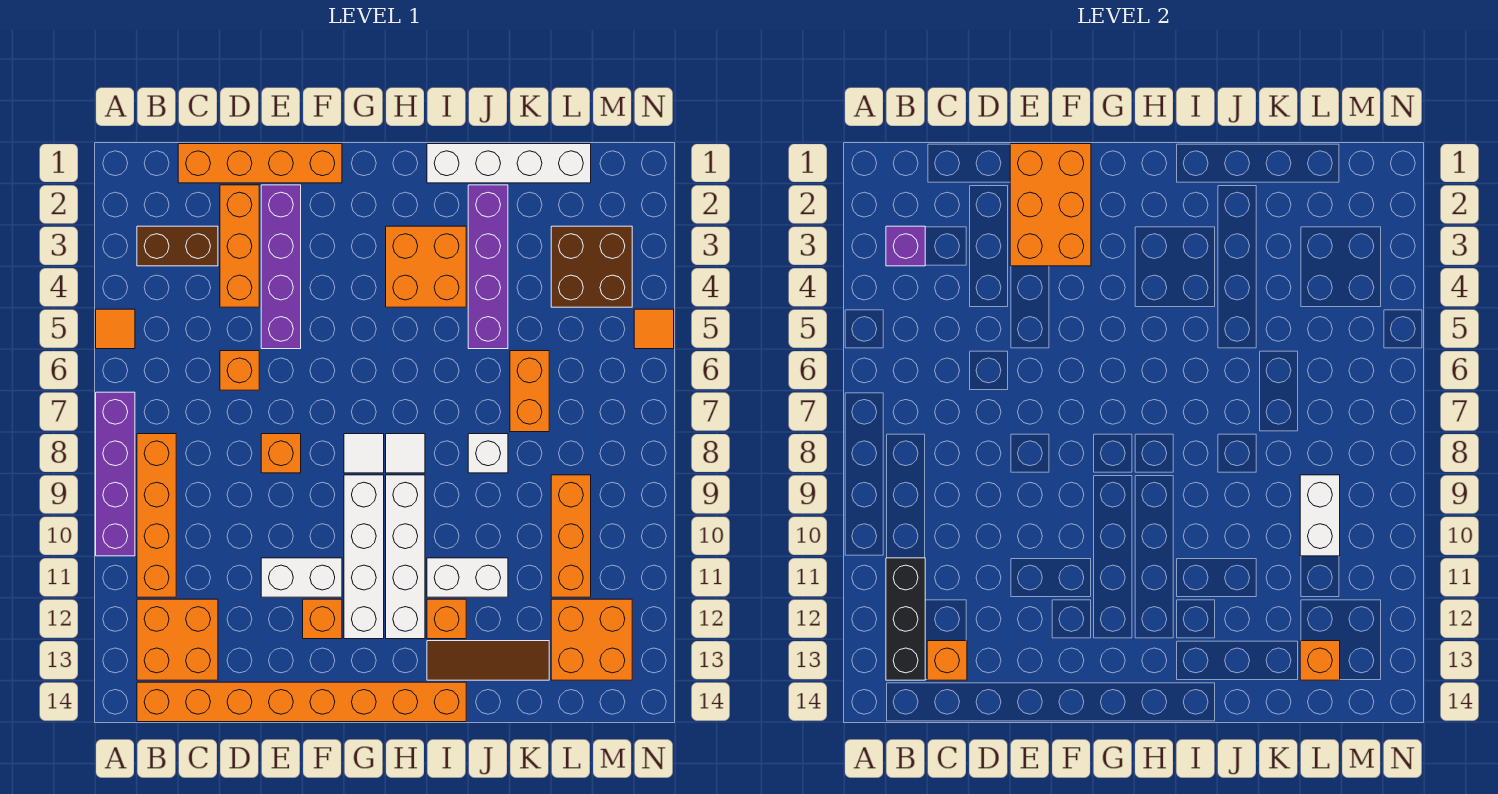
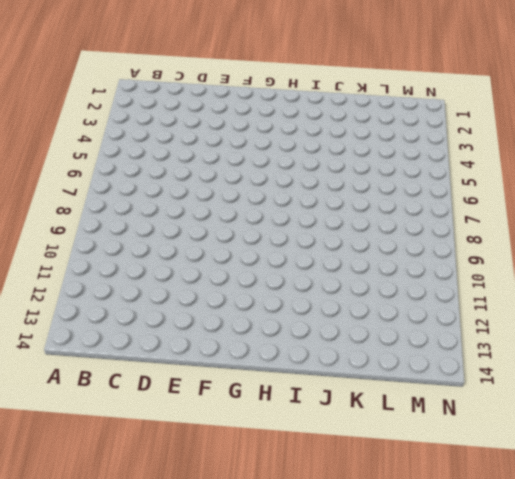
none -> orange tile A5 level 1
none -> purple brick A7:A10 level 1
none -> brown brick B3:C3 level 1
none -> orange brick B8:B11 level 1

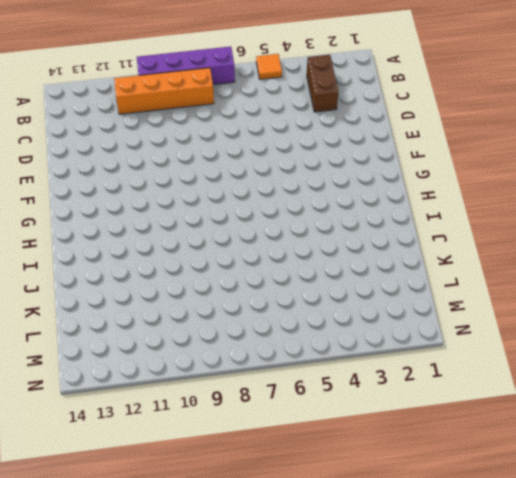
none -> orange brick B12:C13 level 1
none -> orange brick B14:I14 level 1
none -> orange brick C1:F1 level 1
none -> orange brick D2:D4 level 1

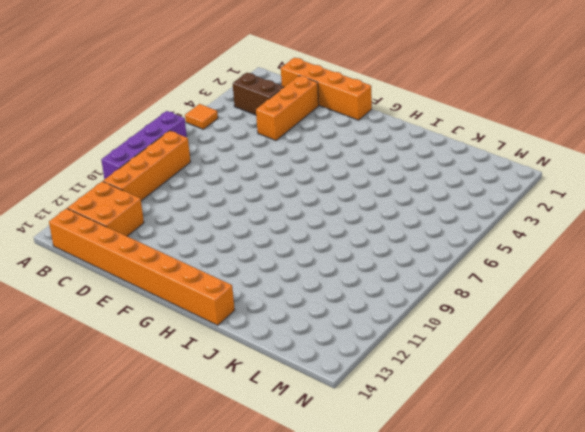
none -> orange brick D6 level 1
none -> purple brick E2:E5 level 1
none -> orange brick E8 level 1
none -> white brick E11:F11 level 1

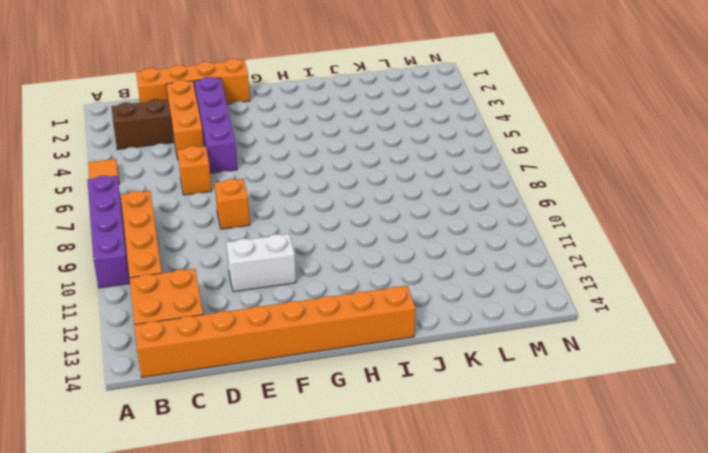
none -> orange brick F12 level 1
none -> white tile G8 level 1
none -> white brick G9:G12 level 1
none -> orange brick H3:I4 level 1

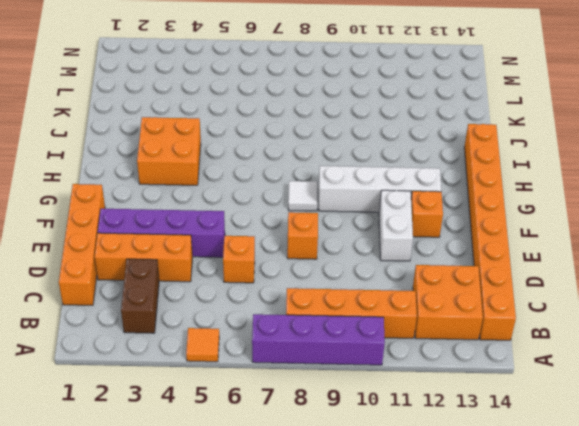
none -> white tile H8 level 1
none -> white brick H9:H12 level 1
none -> white brick I1:L1 level 1
none -> white brick I11:J11 level 1

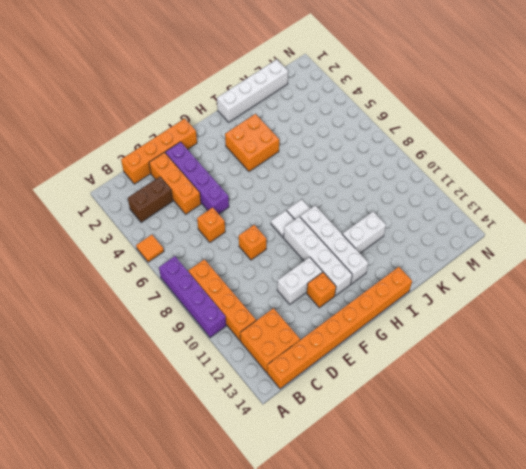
none -> orange brick I12 level 1
none -> brown tile I13:K13 level 1
none -> purple brick J2:J5 level 1
none -> white brick J8 level 1

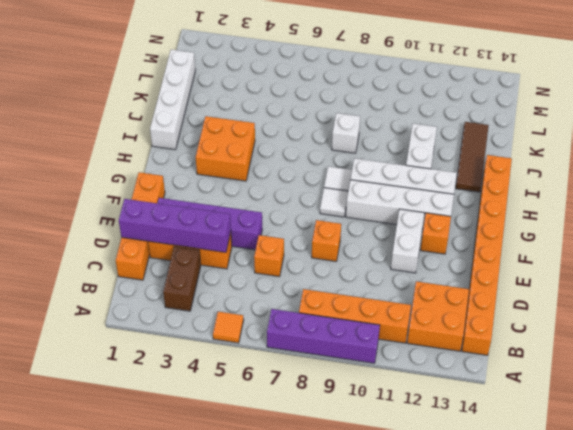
purple brick D1:D4 level 2 -> purple brick J2:J5 level 1
none -> orange brick I12 level 1
none -> orange brick K6:K7 level 1
none -> brown brick L3:M4 level 1
none -> orange brick L9:L11 level 1

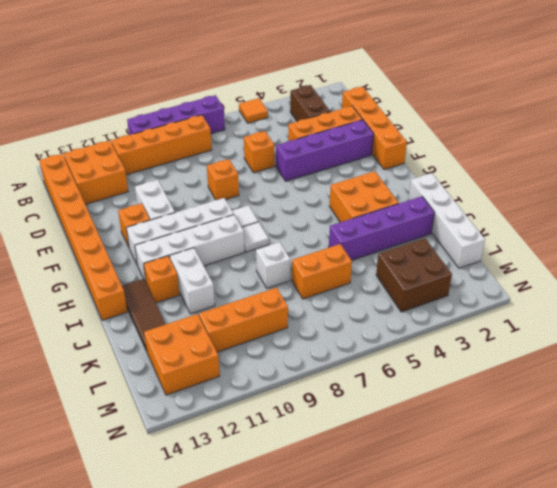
none -> orange tile N5 level 1
none -> purple brick B3 level 2
none -> black brick B11:B13 level 2
none -> orange brick C13 level 2

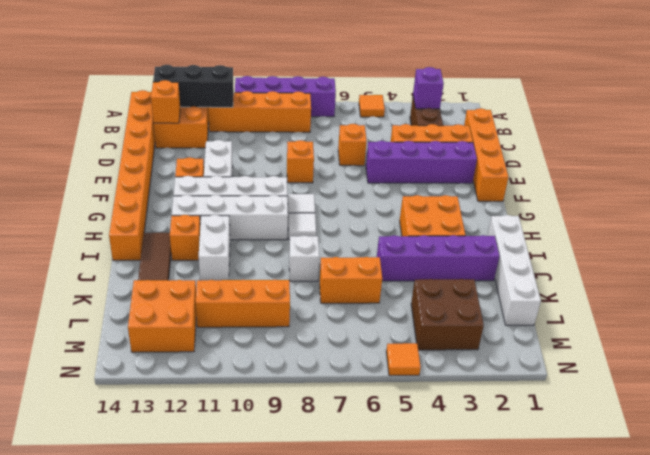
none -> orange brick E1:F3 level 2
none -> white brick L9:L10 level 2
none -> orange brick L13 level 2

